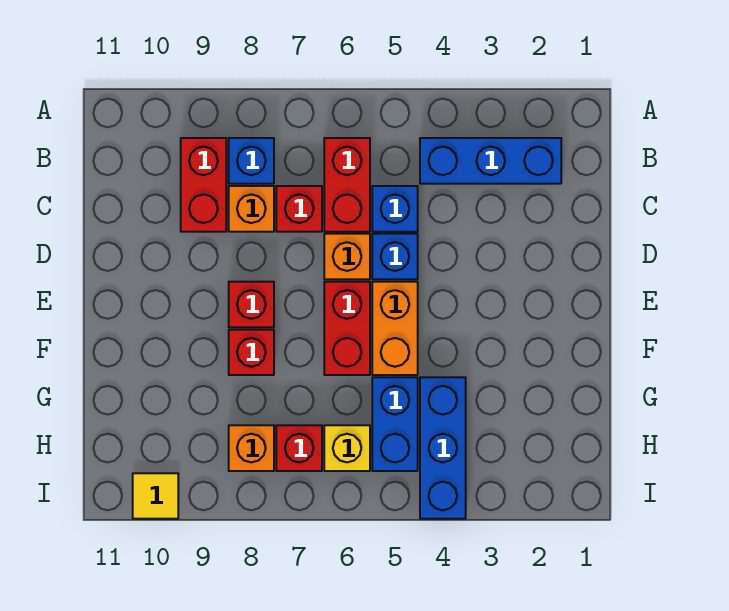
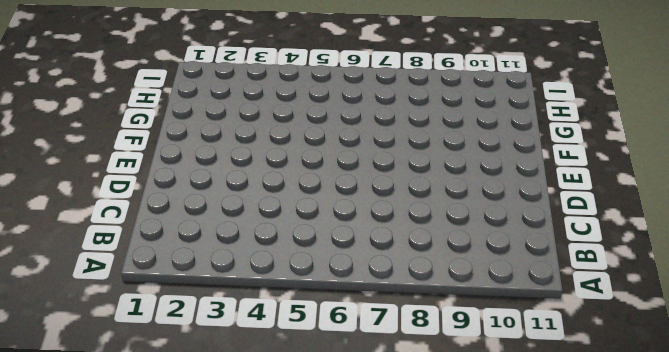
none -> blue brick B2:B4 level 1
none -> red brick B6:C6 level 1
none -> blue brick B8 level 1

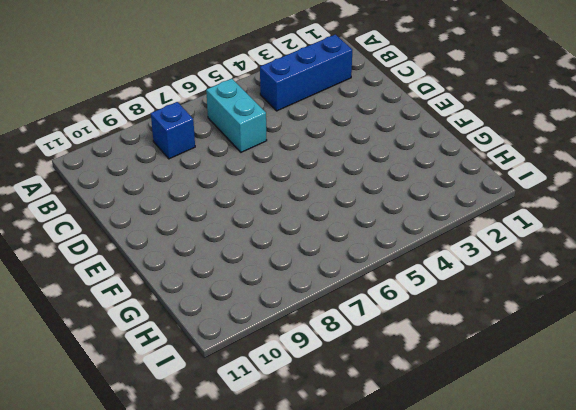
cyan brick B6:C6 level 1 -> red brick B6:C6 level 1
none -> red brick B9:C9 level 1
none -> blue brick C5 level 1
none -> red brick C7 level 1

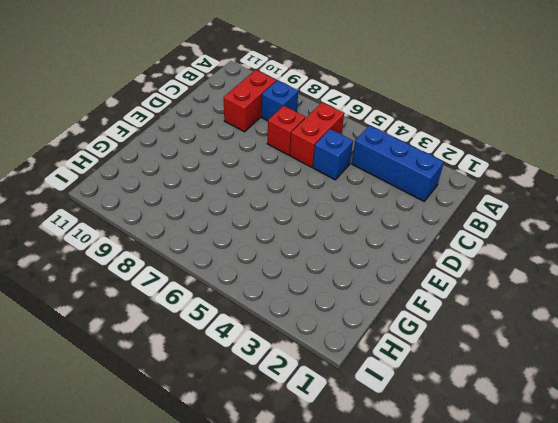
none -> orange brick C8 level 1
none -> blue brick D5 level 1
none -> orange brick D6 level 1

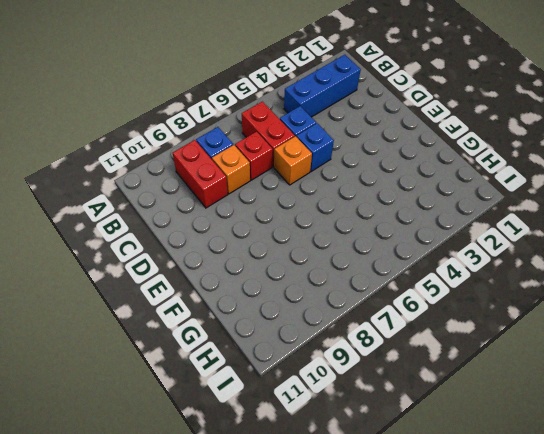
none -> orange brick E5:F5 level 1
none -> red brick E6:F6 level 1
none -> red brick E8 level 1

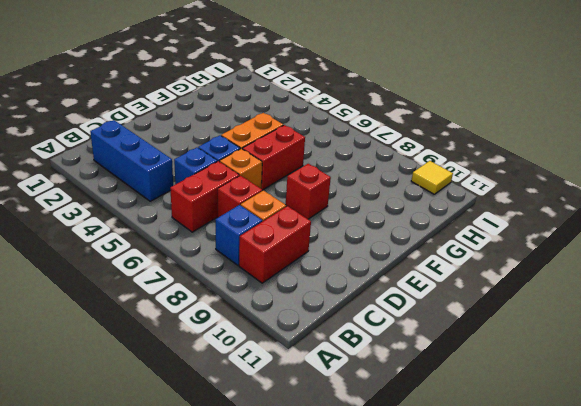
none -> red brick F8 level 1
none -> blue brick G4:I4 level 1
none -> blue brick G5:H5 level 1

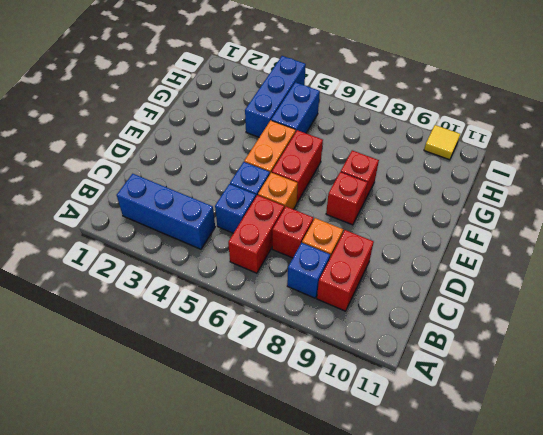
none -> yellow brick H6 level 1
none -> red brick H7 level 1
none -> orange brick H8 level 1

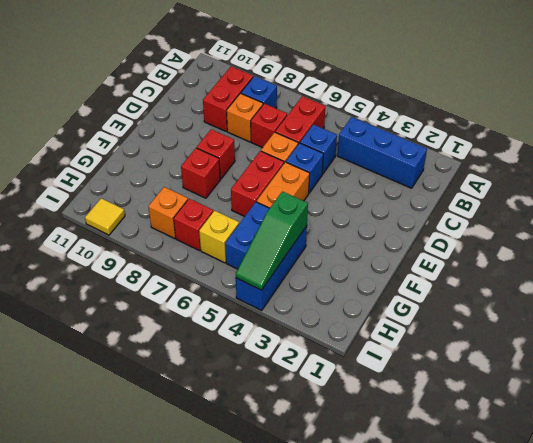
green slope G4:I4 level 2 top G -> none

